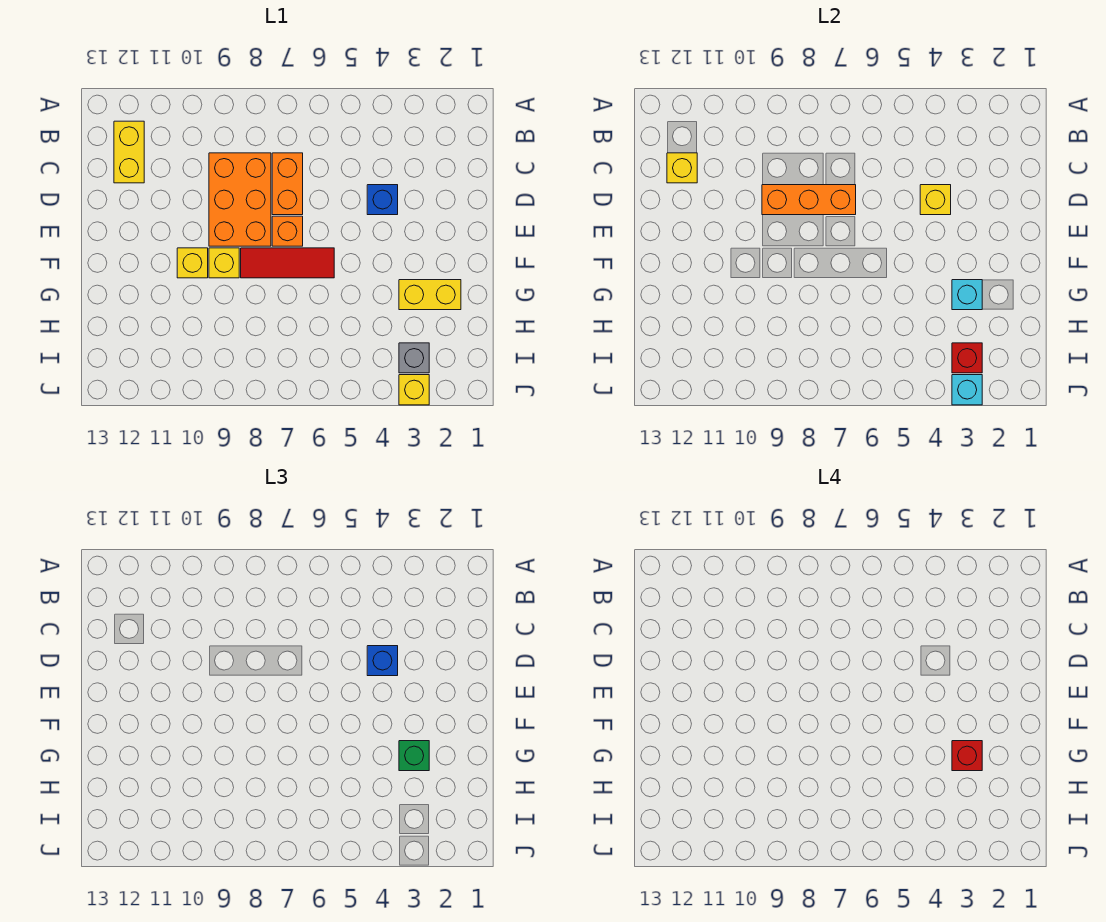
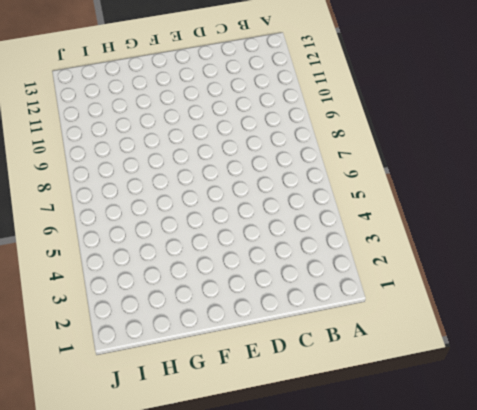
none -> yellow brick B12:C12 level 1
none -> orange brick C7:D7 level 1
none -> orange brick C8:E9 level 1

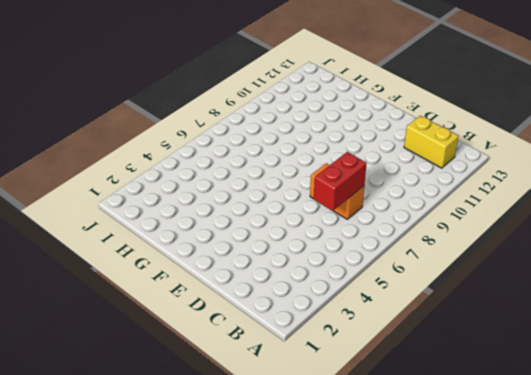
red brick C6:C7 level 2 -> none
none -> orange brick C8:E9 level 1
none -> blue brick D4 level 1
none -> orange brick E7 level 1

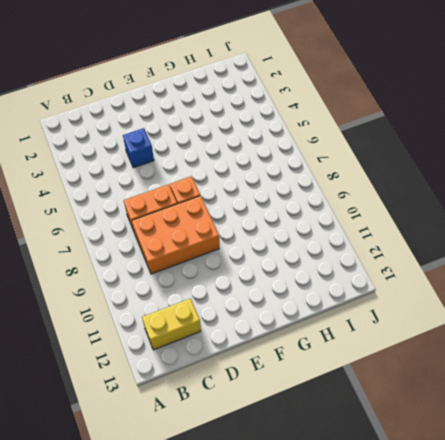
none -> red tile F6:F8 level 1
none -> yellow brick F9 level 1
none -> yellow brick F10 level 1

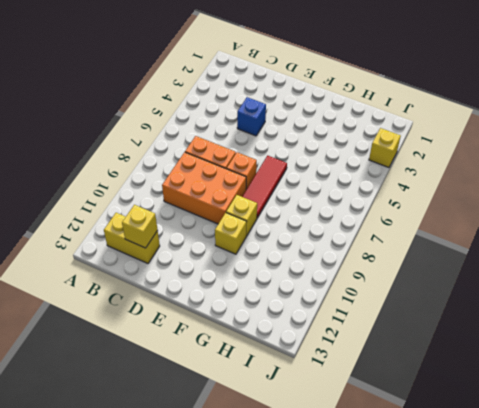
none -> yellow brick G2:G3 level 1
none -> grey brick I3 level 1
none -> yellow brick D4 level 2

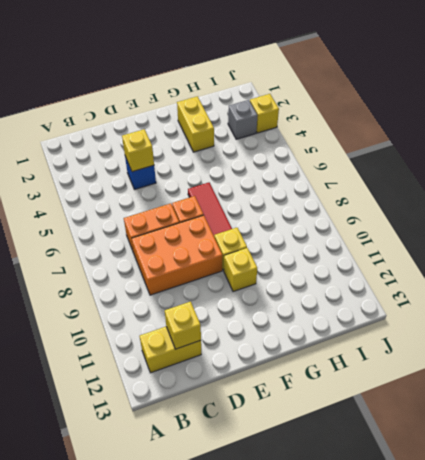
none -> orange brick D7:D9 level 2
none -> cyan brick G3 level 2
none -> red brick I3 level 2

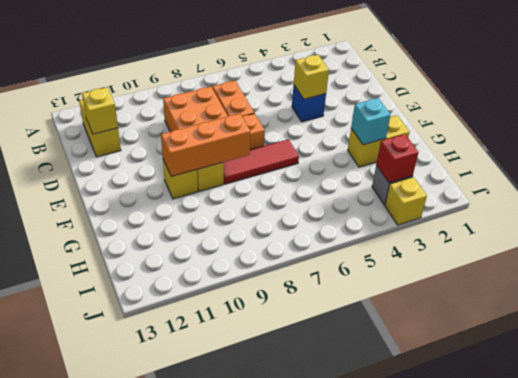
orange brick F8:F10 level 2 -> orange brick D7:D9 level 2
none -> cyan brick J3 level 2
none -> blue brick D4 level 3
none -> green brick G3 level 3

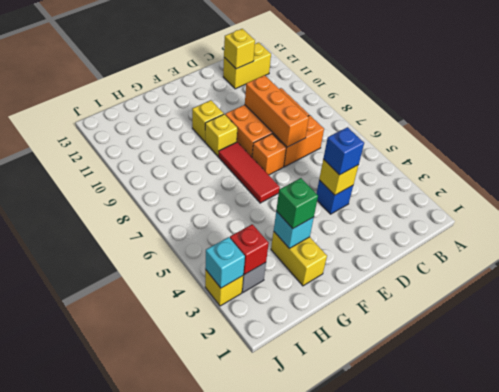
none -> red brick G3 level 4

